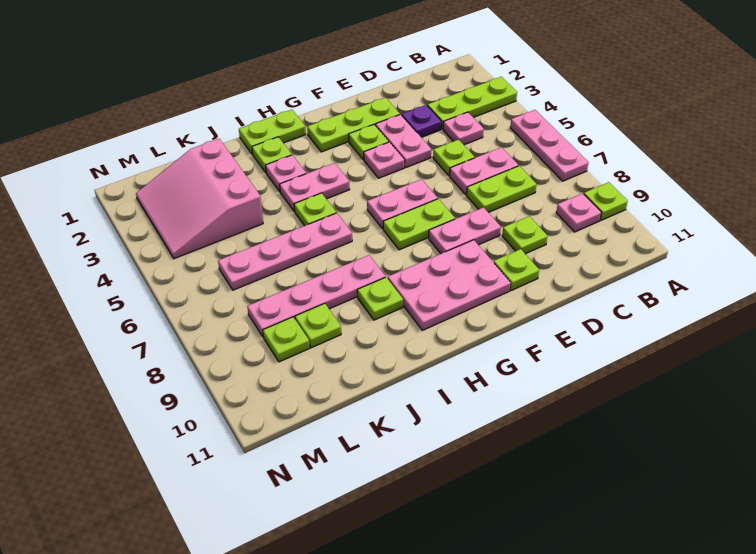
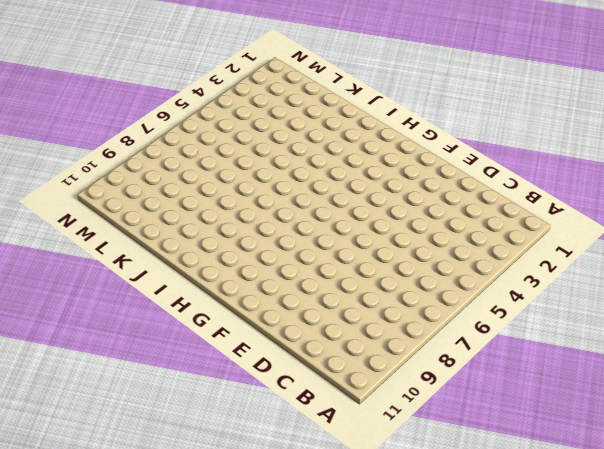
none -> lime plate A3:C3 level 1
none -> pink plate A5:A7 level 1
none -> lime plate A9 level 1
none -> pink plate B9 level 1

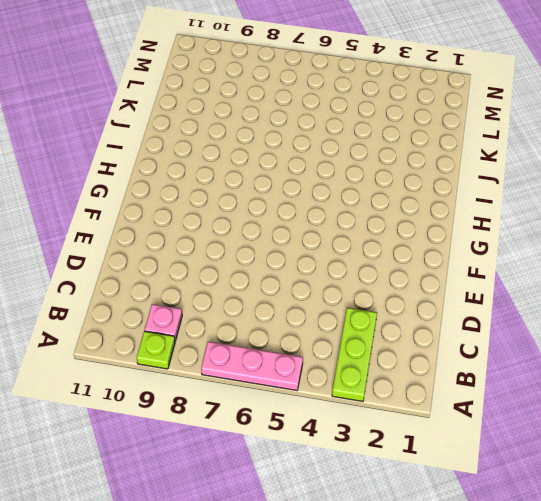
none -> pink plate C4 level 1
none -> pink plate C6:D6 level 1
none -> lime plate C7:D7 level 1
none -> purple plate D3 level 1

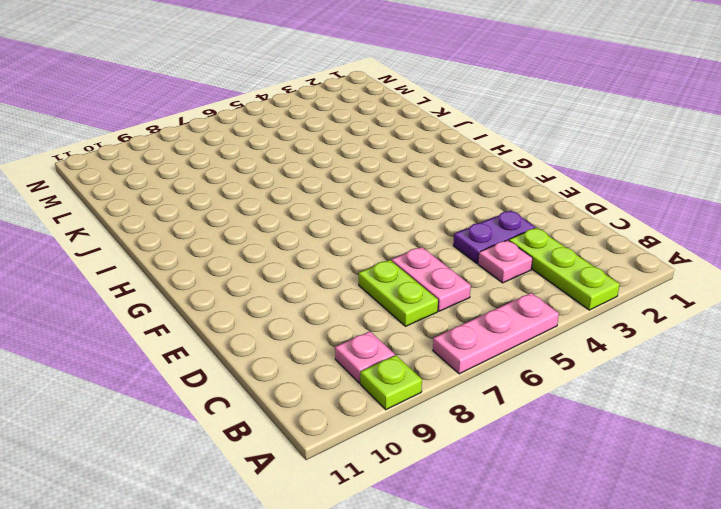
purple plate D3:D4 level 1 -> purple plate D3 level 1
none -> lime plate D5 level 1
none -> lime plate D9 level 1
none -> lime plate E2:G2 level 1
none -> pink plate E3:E4 level 1

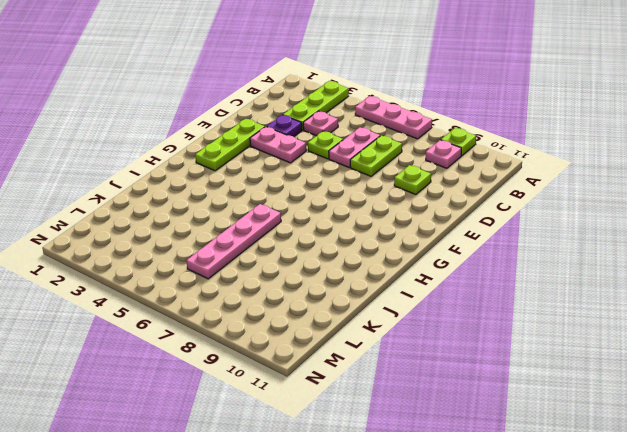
none -> pink plate E8:F8 level 1
none -> lime plate E10 level 1
none -> lime plate F3 level 1
none -> pink plate F4 level 1

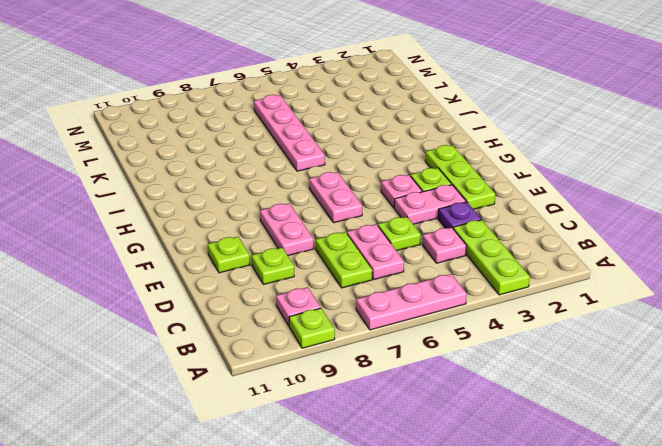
none -> lime plate F7:G7 level 1
none -> pink plate F9:H10 level 1
none -> lime plate H1:I1 level 1
none -> pink plate H4:I4 level 1

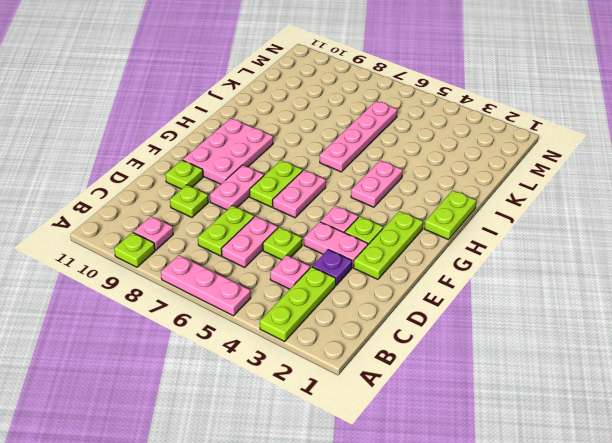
none -> lime plate I2 level 1
none -> pink plate I3 level 1
none -> lime plate I5 level 1
none -> pink plate I8:L8 level 1

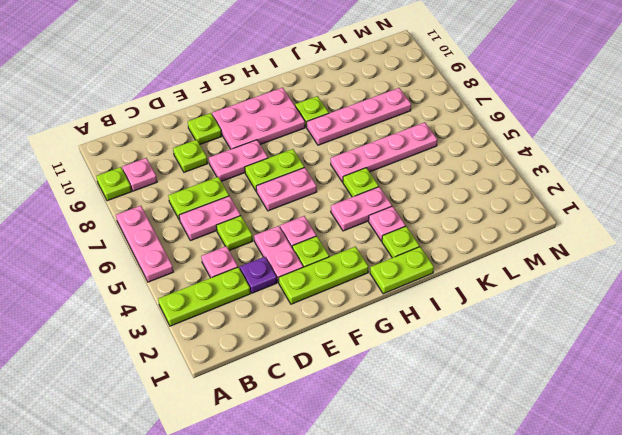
none -> pink slope K2:M4 level 1 top K
none -> lime plate K9 level 1
none -> lime plate L9 level 1

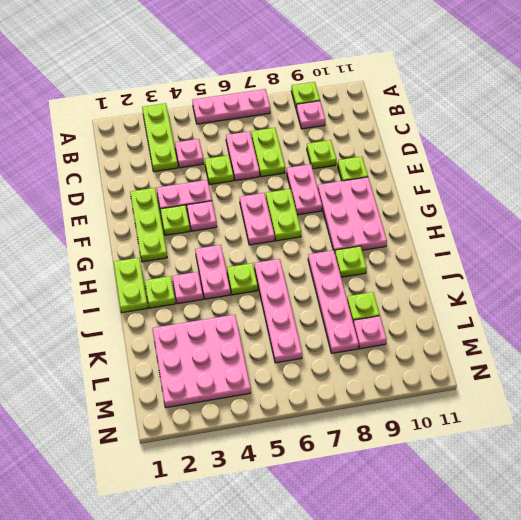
pink plate K2:M4 level 1 -> pink slope K2:M4 level 1 top K
pink plate L9 level 1 -> lime plate L9 level 1
none -> purple plate D3 level 1

